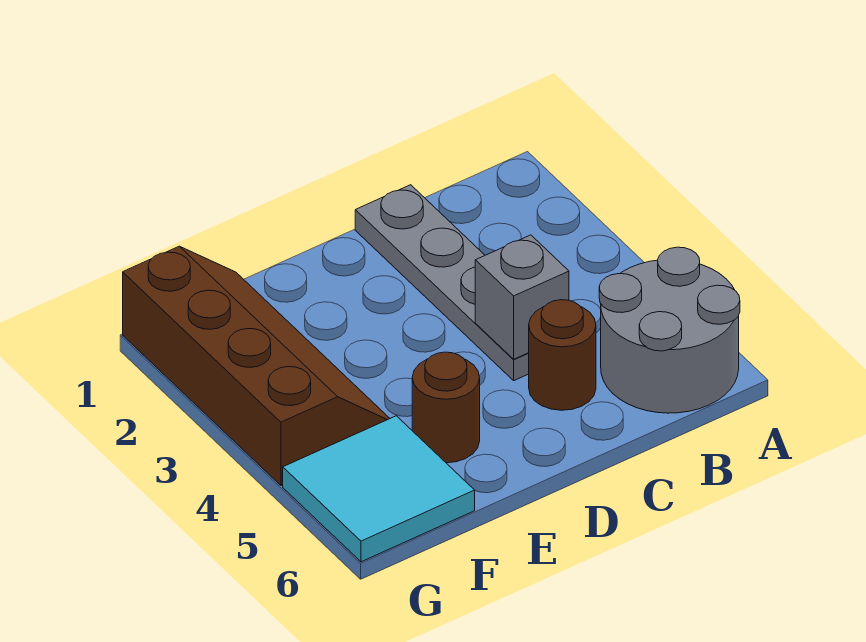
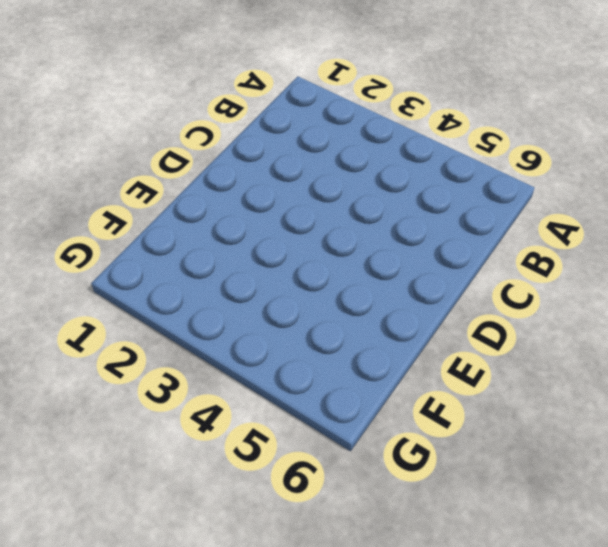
none -> grey round brick A5:B6 level 1
none -> grey plate C1:C4 level 1

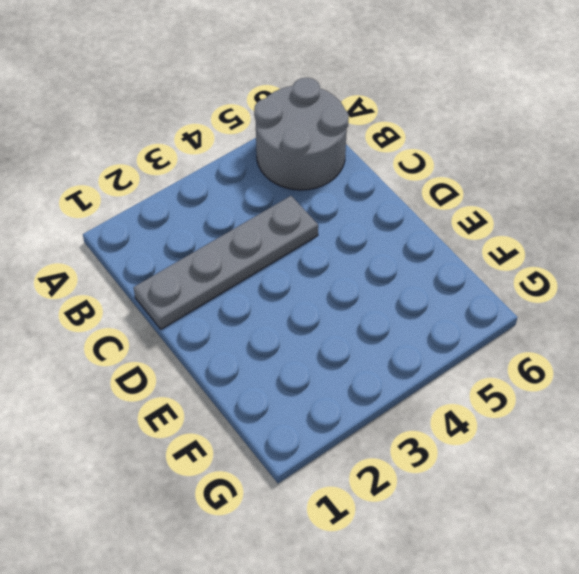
none -> brown round brick C5 level 1
none -> brown round brick E5 level 1

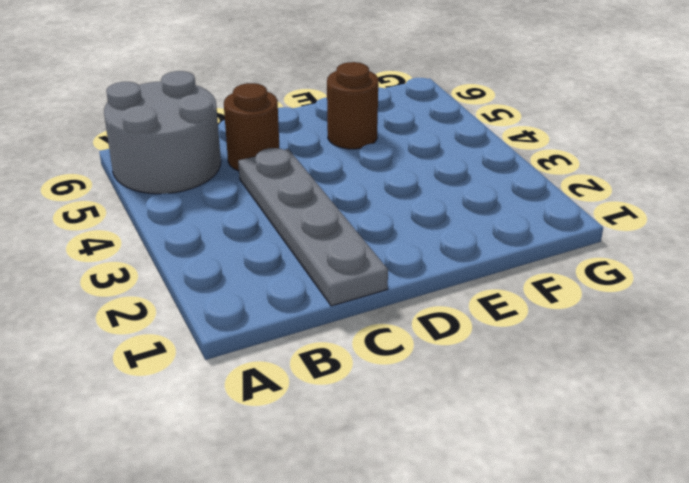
none -> brown slope F1:G4 level 1 top G
none -> cyan tile F5:G6 level 1

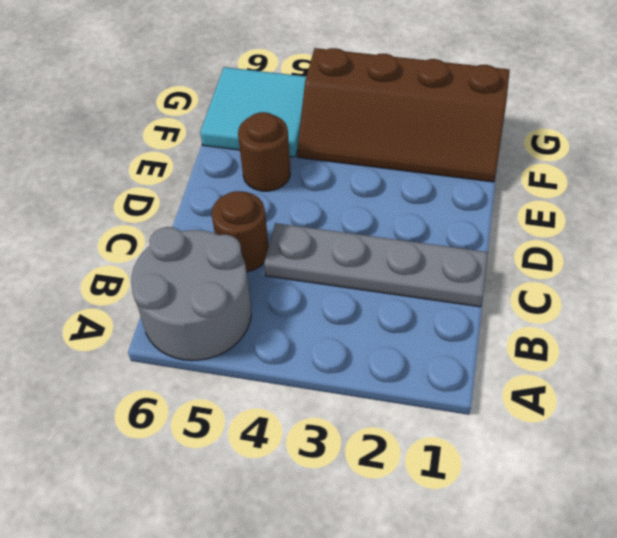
none -> grey brick C4 level 2

